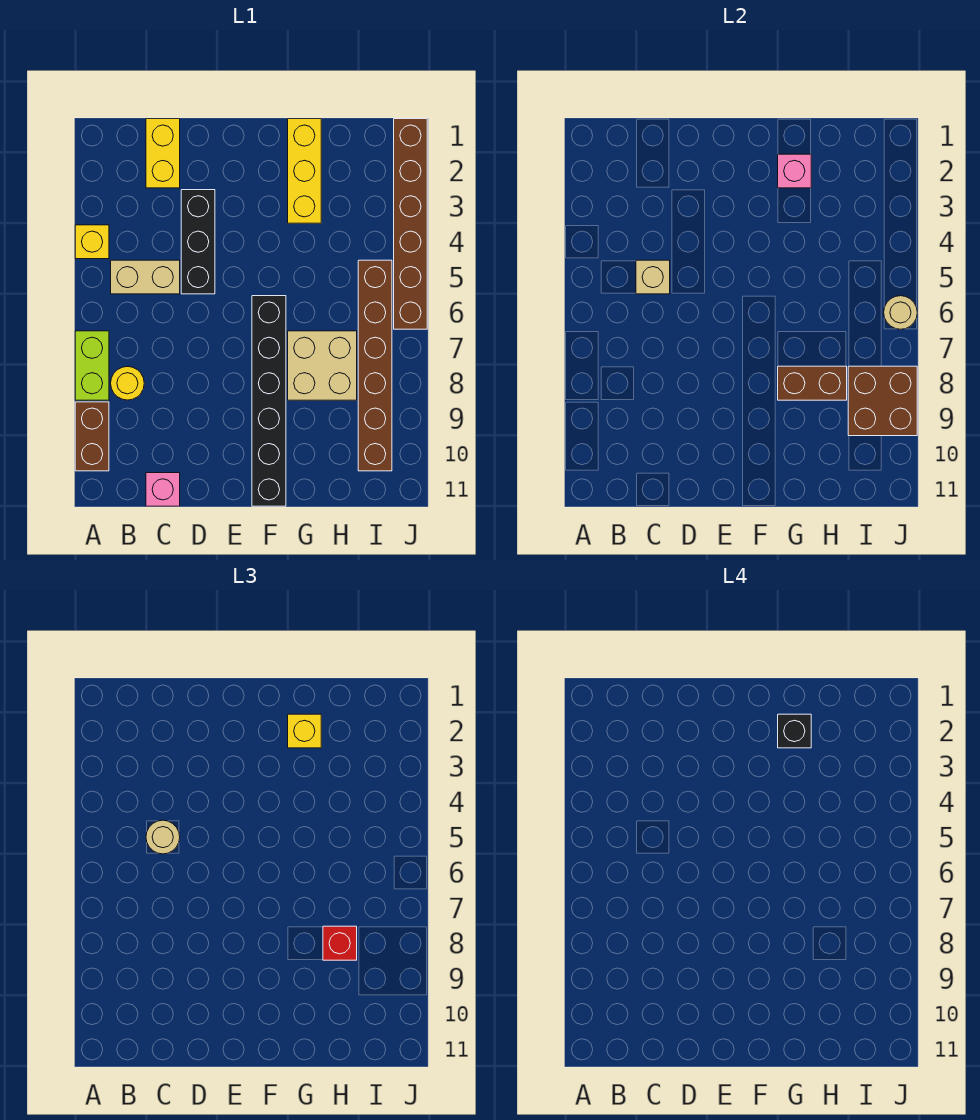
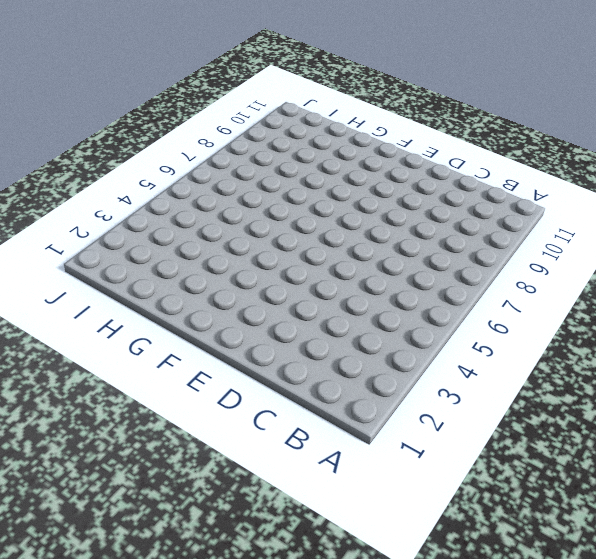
none -> yellow brick A4 level 1
none -> lime brick A7:A8 level 1
none -> brown brick A9:A10 level 1

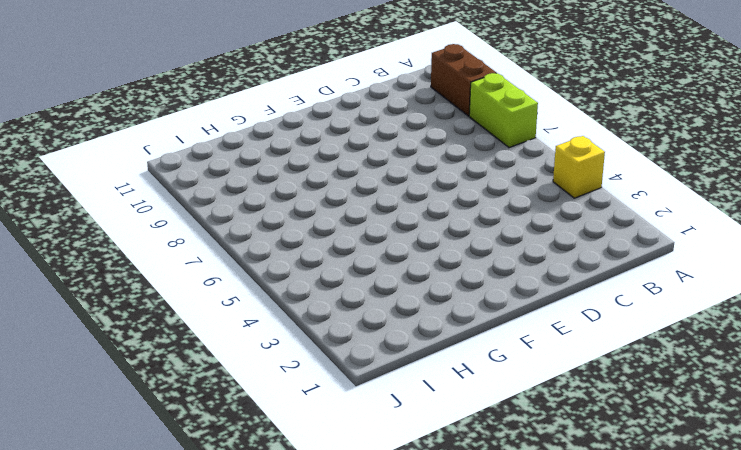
none -> tan brick B5:C5 level 1
none -> yellow round brick B8 level 1
none -> yellow brick C1:C2 level 1

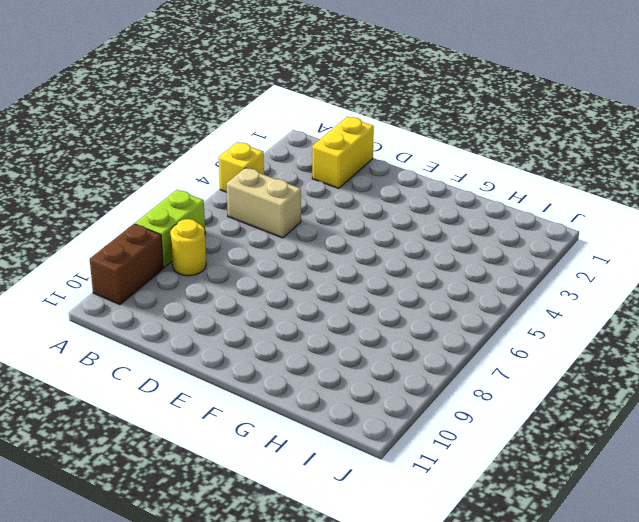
none -> pink brick C11 level 1
none -> black brick D3:D5 level 1
none -> black brick F6:F11 level 1

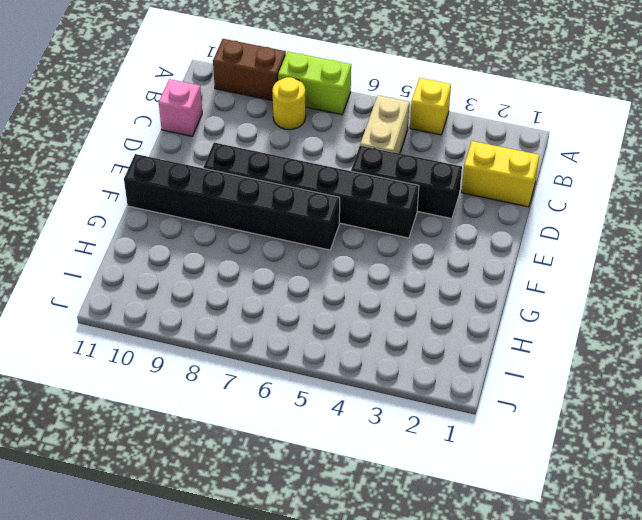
black brick E4:E9 level 1 -> none
none -> yellow brick G1:G3 level 1
none -> tan brick G7:H8 level 1
none -> brown brick I5:I10 level 1

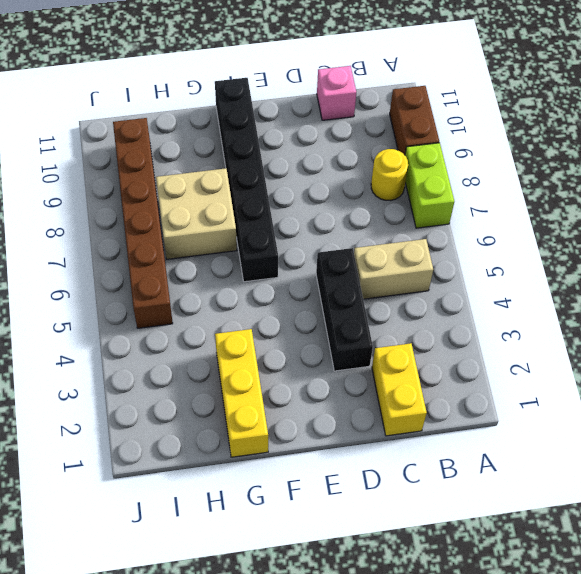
none -> yellow brick A4 level 1
none -> brown brick J1:J6 level 1
none -> tan brick C5 level 2

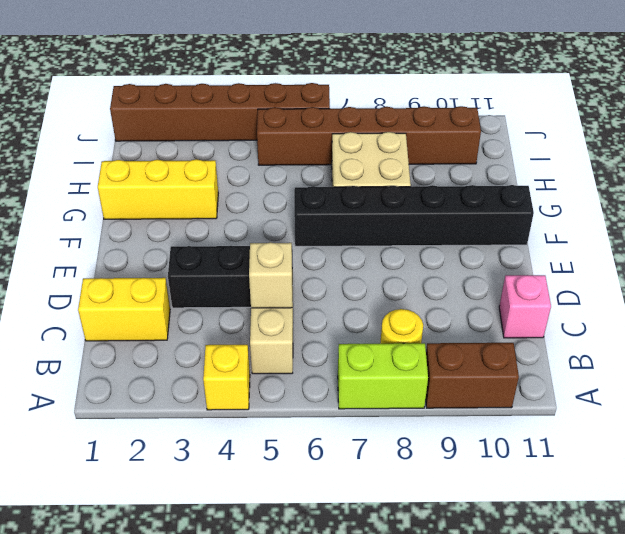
none -> pink brick G2 level 2
none -> brown brick G8:H8 level 2
none -> brown brick I8:J9 level 2

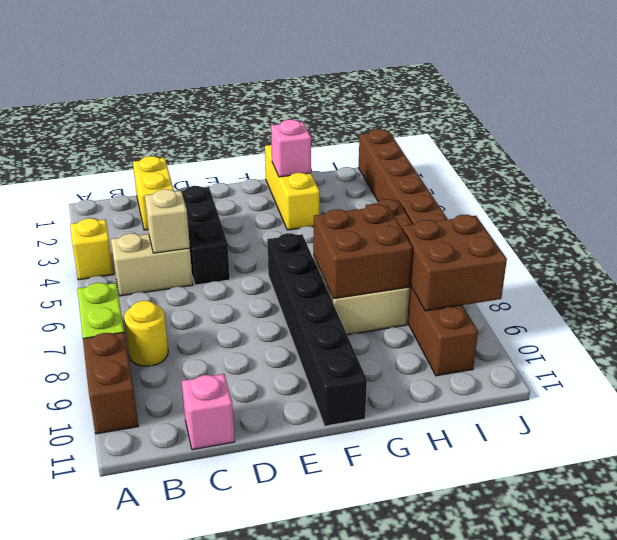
brown brick G7:H8 level 2 -> brown brick G8:H8 level 2
none -> tan round brick J6 level 2
none -> tan round brick C5 level 3
none -> yellow brick G2 level 3

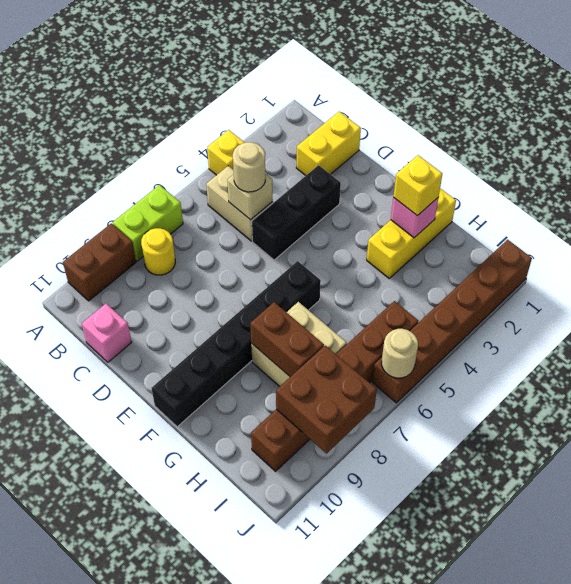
none -> red brick H8 level 3
none -> black brick G2 level 4

